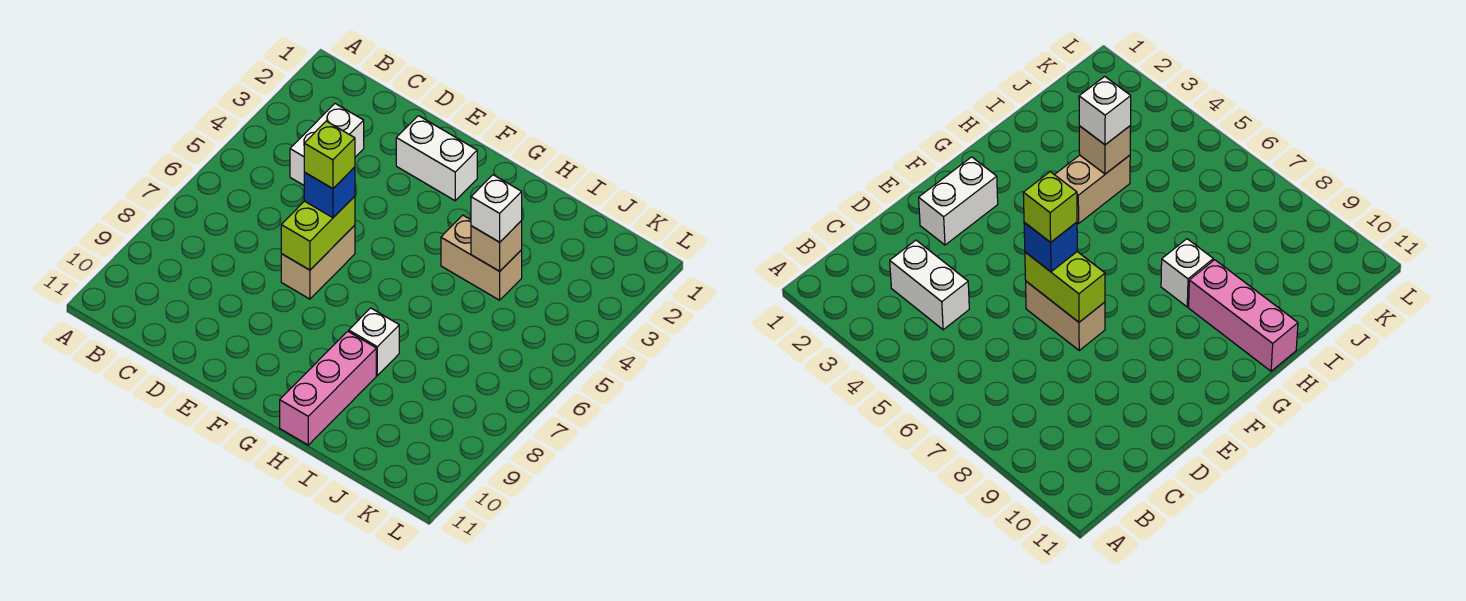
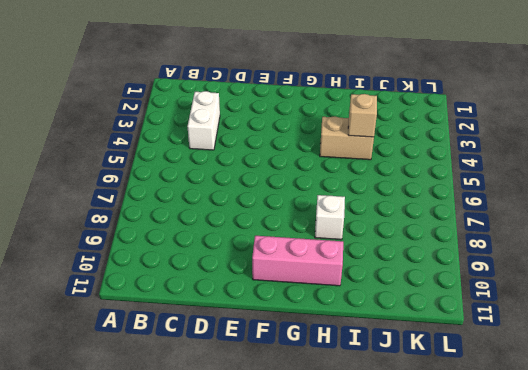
pink brick F10:H10 level 1 -> pink brick H9:H11 level 1
none -> white brick E2:F2 level 1
none -> tan brick E6:E7 level 1

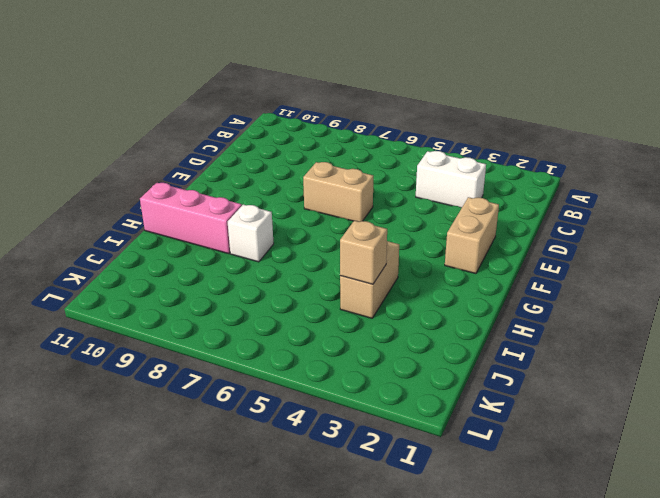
tan brick E2:F2 level 1 -> white brick E2:F2 level 1
none -> lime brick E6:E7 level 2
none -> blue brick E6 level 3

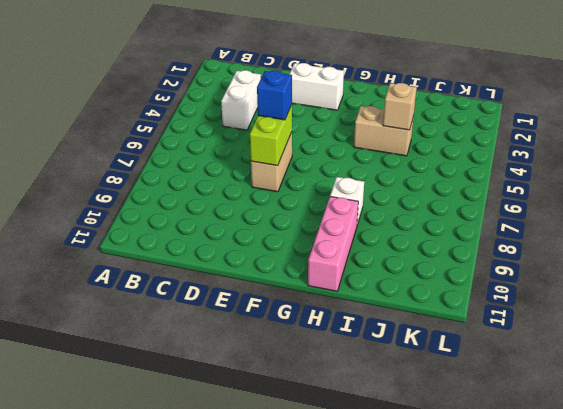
none -> white brick I4 level 3
none -> lime brick E6 level 4

